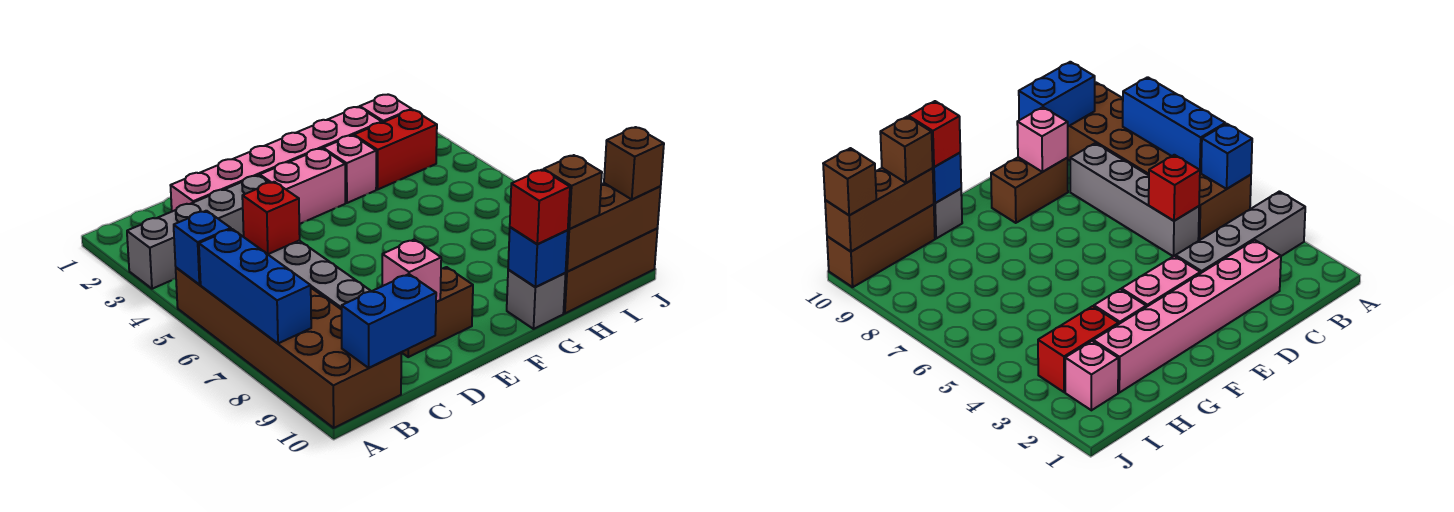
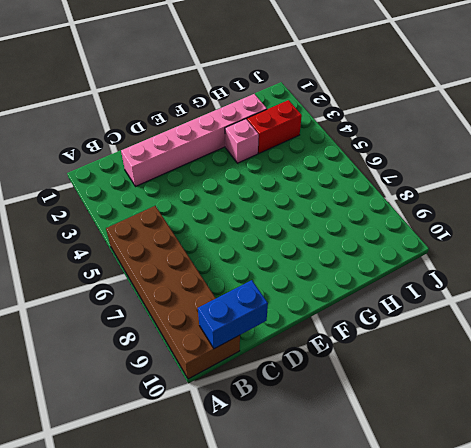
none -> grey brick A3:D3 level 1
none -> grey brick C5:C8 level 1
none -> brown brick D9:E9 level 1

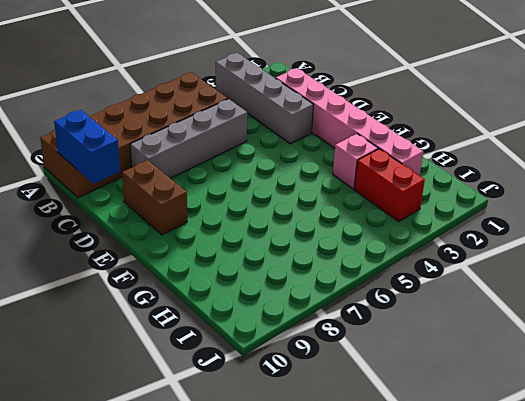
none -> pink brick E3:F3 level 1
none -> grey brick G10 level 1
none -> brown brick H10:J10 level 1

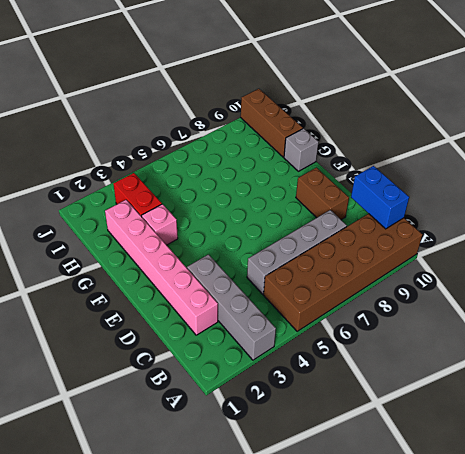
none -> pink brick E3:F3 level 1
none -> pink brick I2 level 1
none -> blue brick A5 level 2

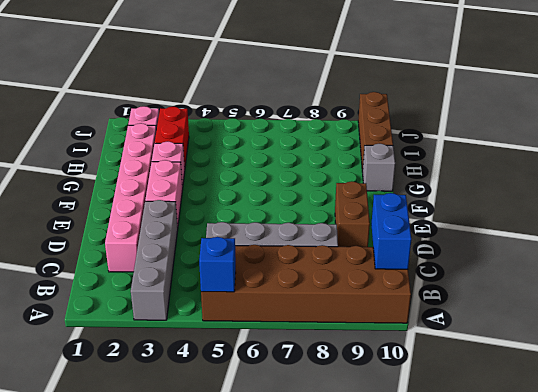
none -> blue brick A6:A8 level 2
none -> red brick C5 level 2
none -> pink brick D9 level 2

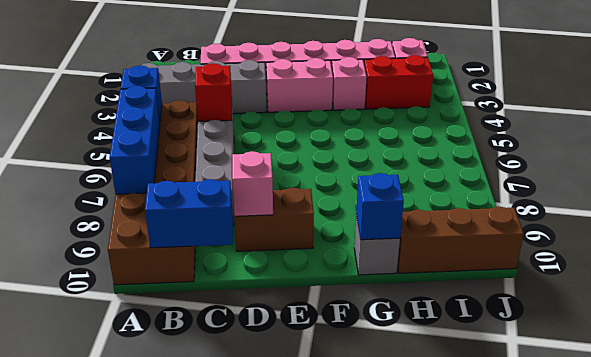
none -> brown brick H10:J10 level 2
none -> red brick G10 level 3
none -> brown brick H10 level 3

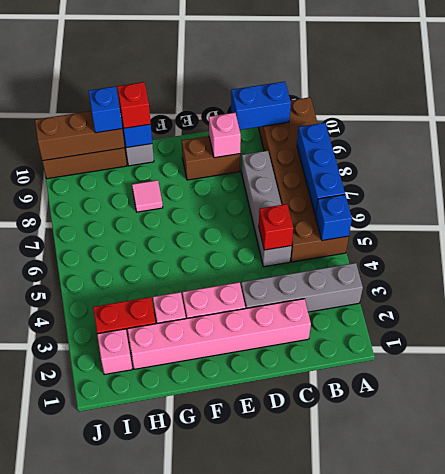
pink tile G8 level 1 -> none
blue brick H10 level 3 -> brown brick H10 level 3
none -> brown brick J10 level 3

